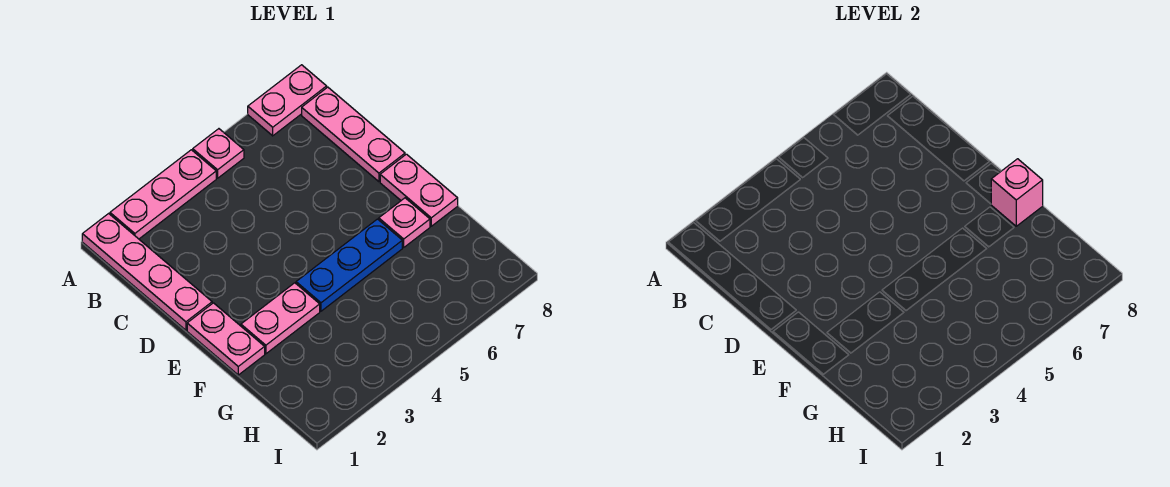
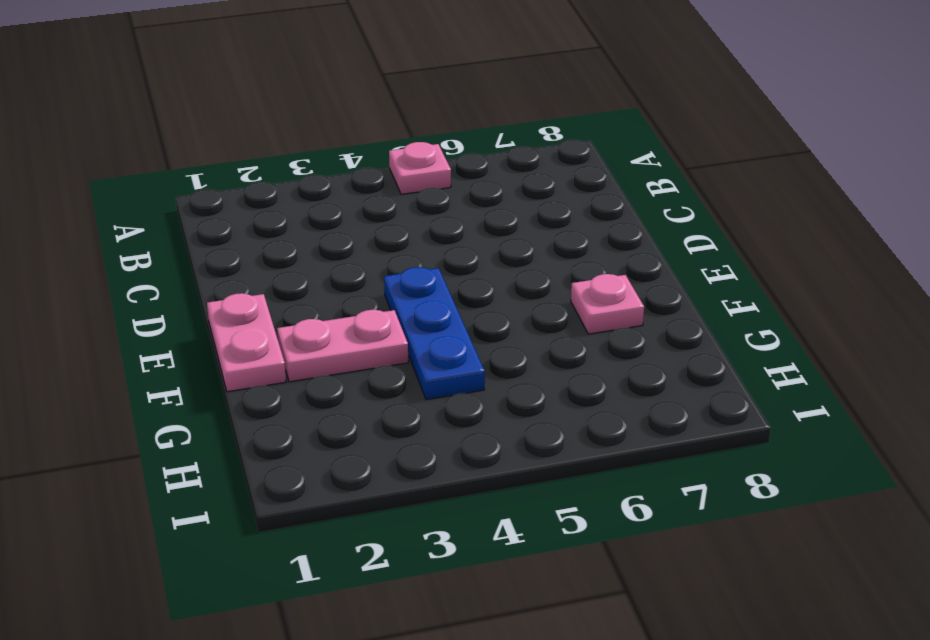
blue plate E4:G4 level 1 -> blue plate F4:F6 level 1
none -> pink plate A1:D1 level 1
none -> pink plate A2:A4 level 1

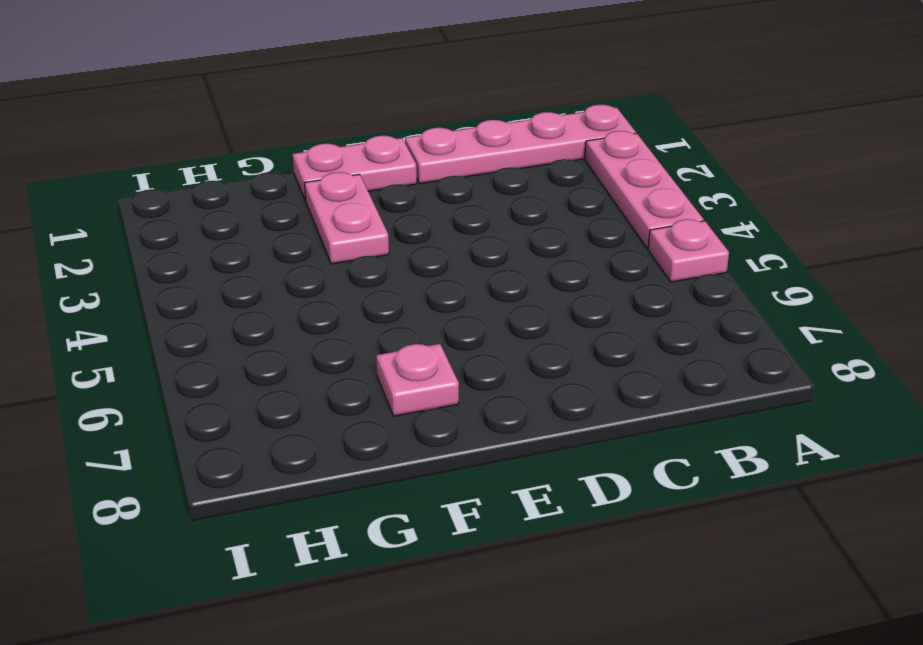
none -> pink plate A7:A8 level 1
none -> pink plate B8:D8 level 1

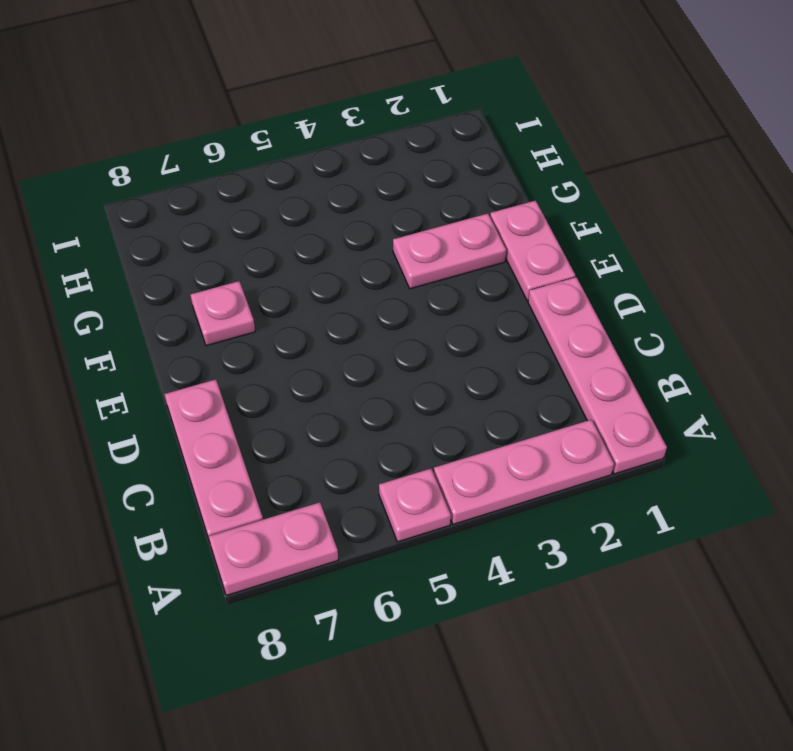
none -> pink plate E8:F8 level 1
none -> blue plate F4:F6 level 1

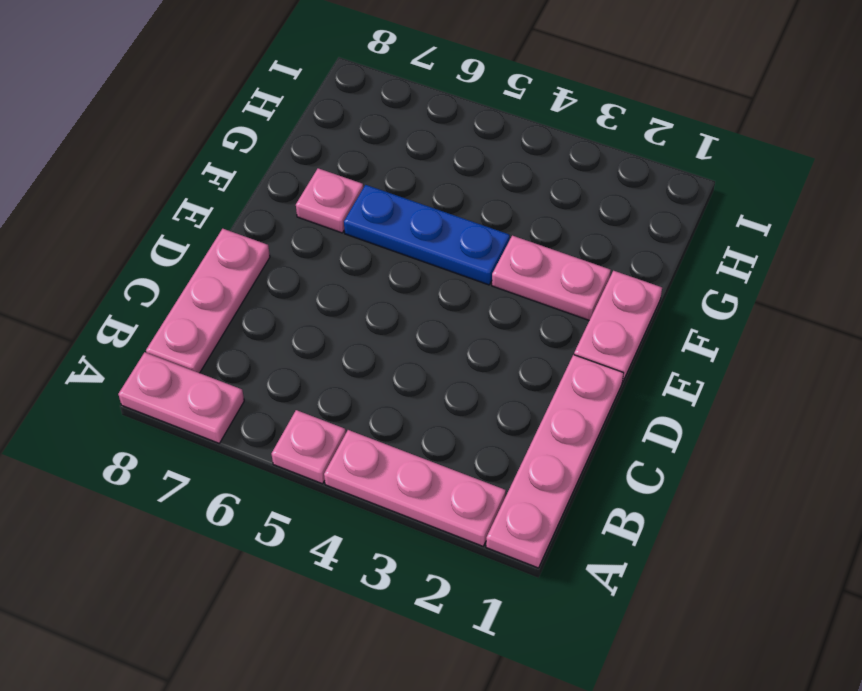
none -> pink plate E8:F8 level 1
none -> pink brick F8 level 2

